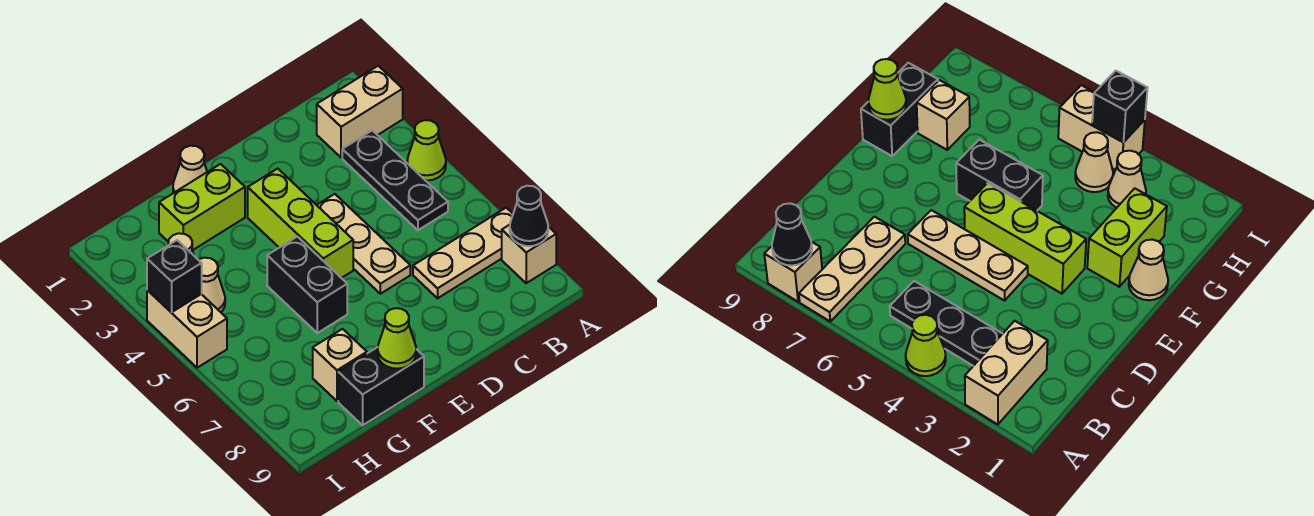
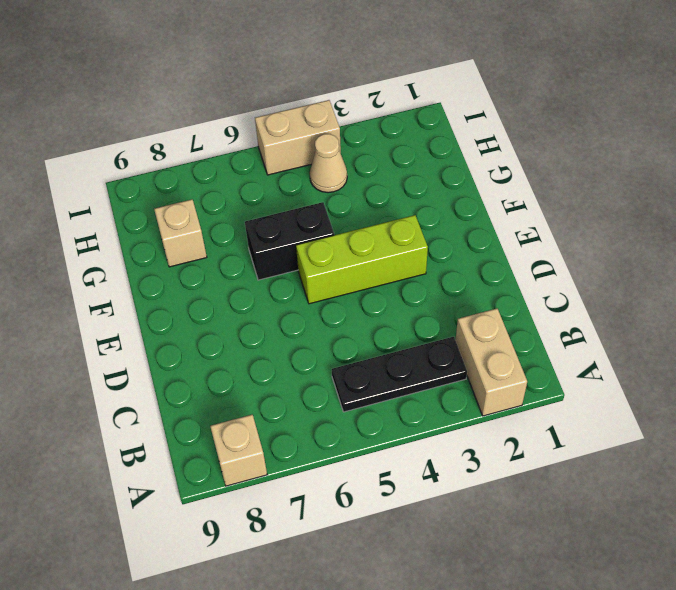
none -> lime cone A4 level 1
none -> tan plate A7:C7 level 1
none -> tan plate D4:D6 level 1

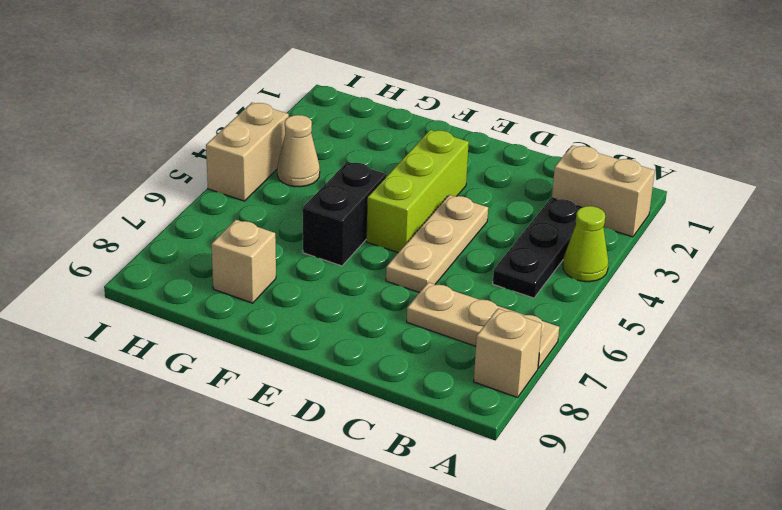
none -> tan cone F1 level 1
none -> lime brick F2:G2 level 1
none -> black brick F9:G9 level 1

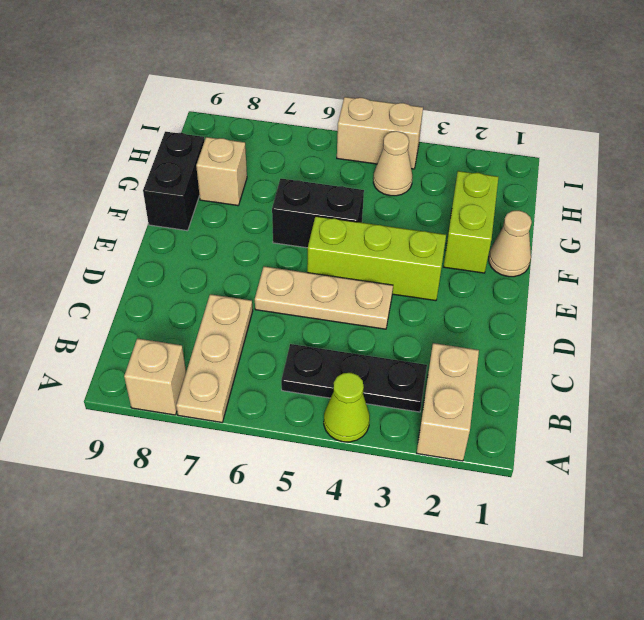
none -> tan cone H3 level 1
none -> black cone A8 level 2
none -> lime cone F9 level 2

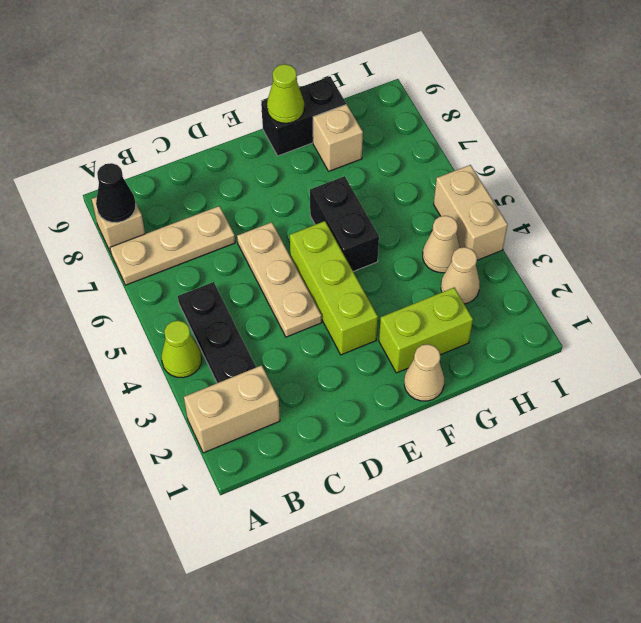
none -> black brick I4 level 2

